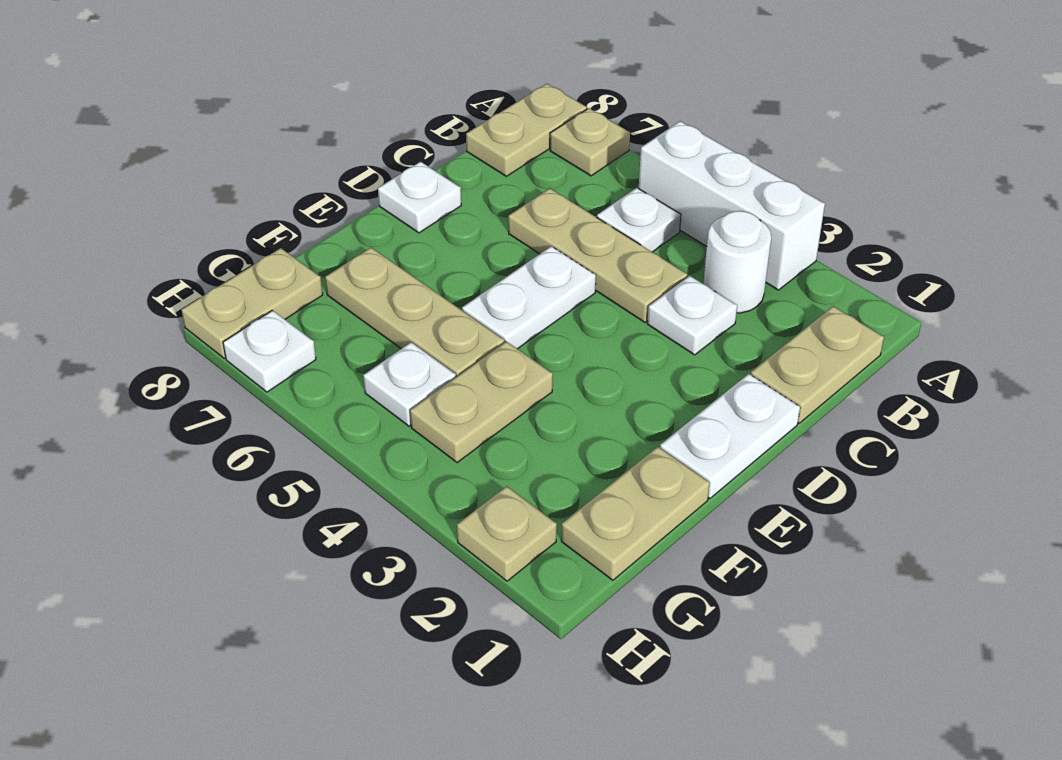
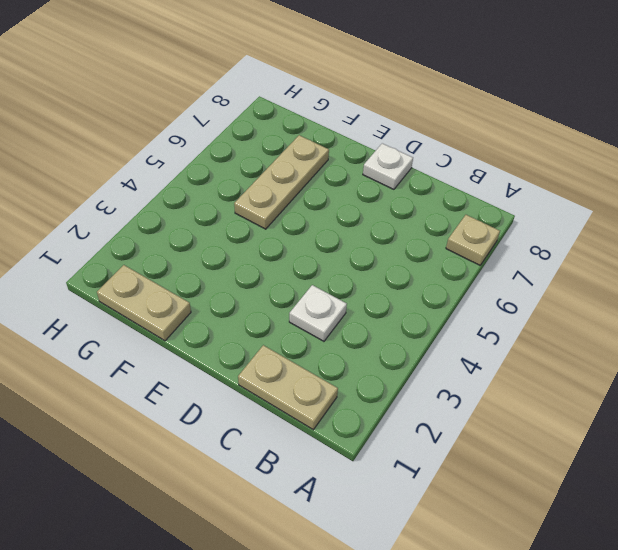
none -> white brick A3:A5 level 1
none -> tan plate A8:B8 level 1
none -> white round brick B3 level 1

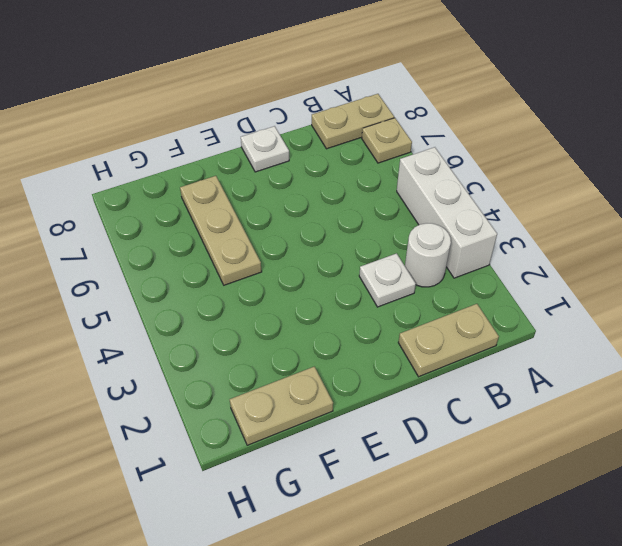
none -> white plate B5 level 1
none -> tan plate C4:C6 level 1
none -> white plate D1:E1 level 1

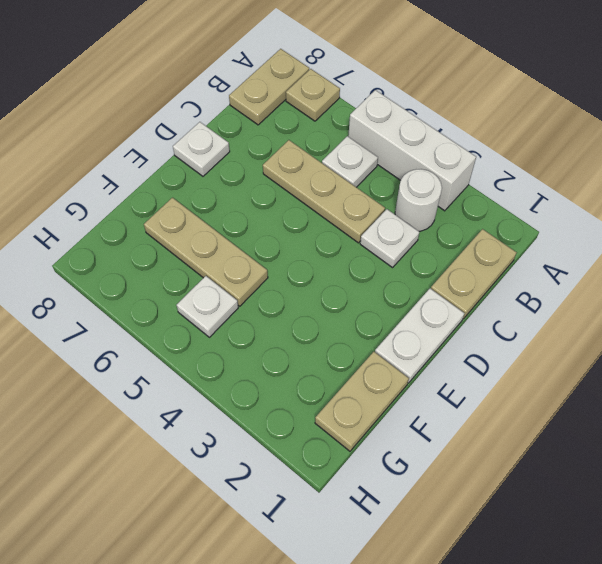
none -> white plate D5:E5 level 1
none -> tan plate F4:G4 level 1
none -> tan plate G8:H8 level 1

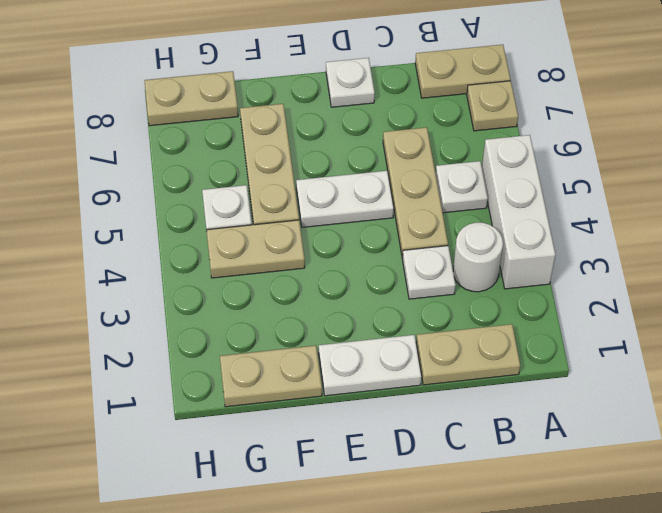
none -> tan plate H2 level 1
none -> white plate H7 level 1

